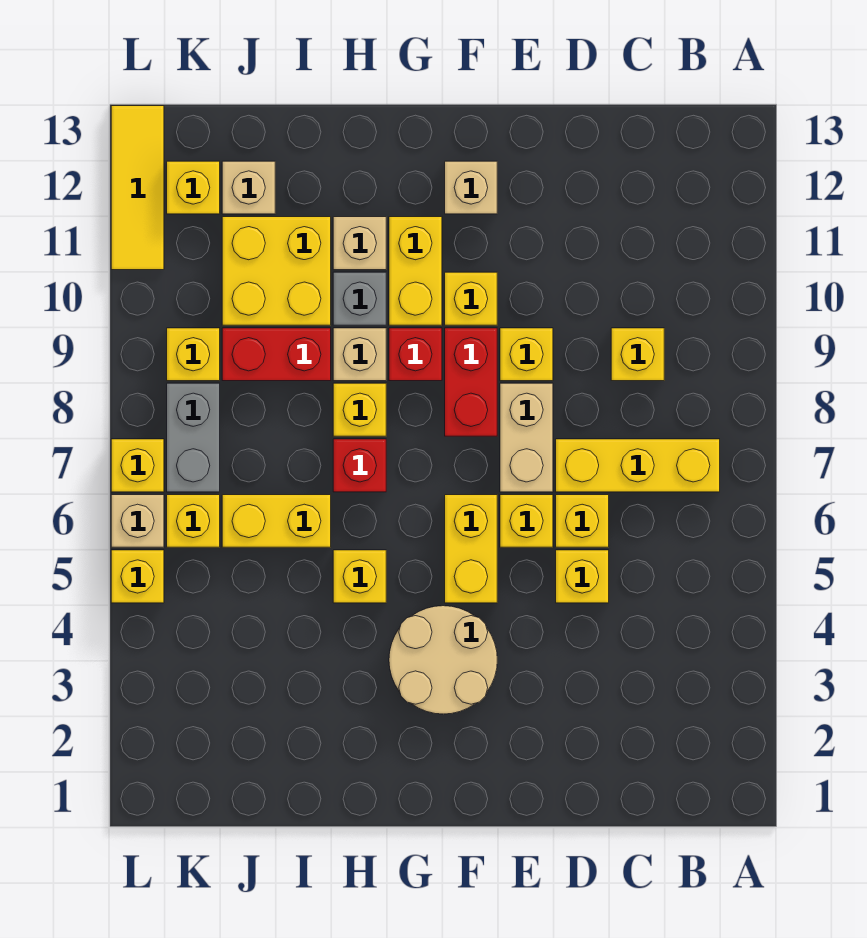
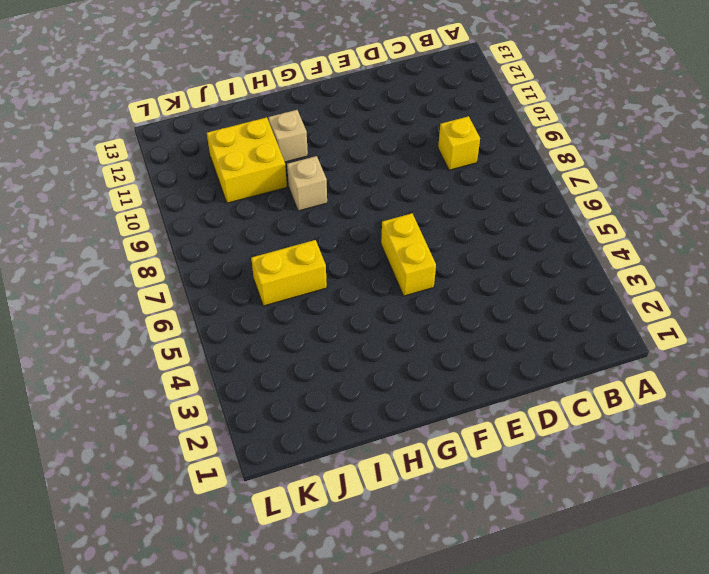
none -> yellow brick B7:D7 level 1
none -> yellow brick D5 level 1
none -> yellow brick D6 level 1
none -> yellow brick E6 level 1

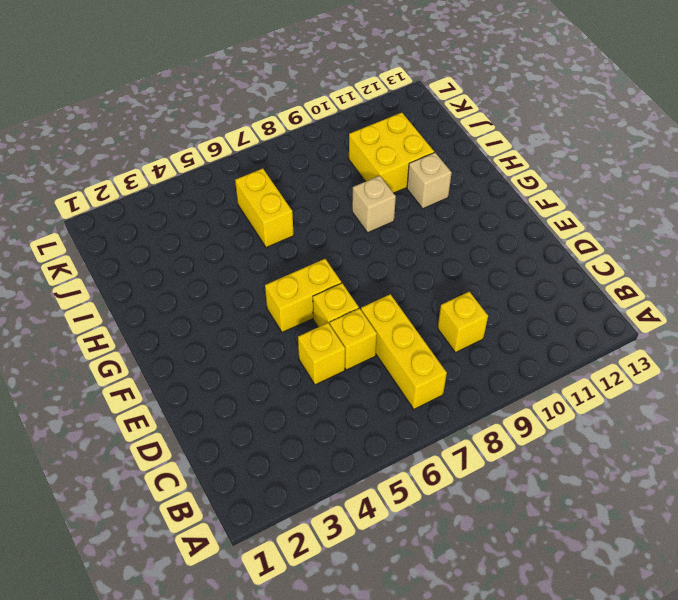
none -> tan brick E7:E8 level 1
none -> yellow brick E9 level 1
none -> tan round brick F3:G4 level 1
none -> red brick F8:F9 level 1

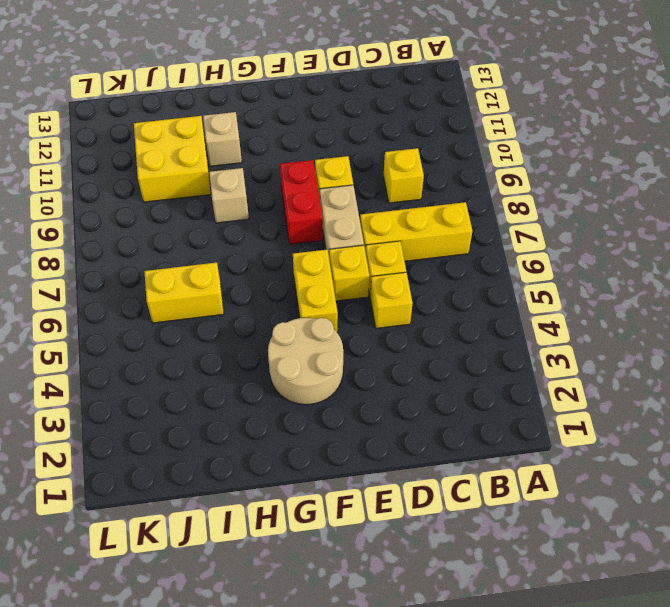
none -> yellow brick F10 level 1
none -> tan brick F12 level 1
none -> red brick G9 level 1
none -> yellow brick G10:G11 level 1

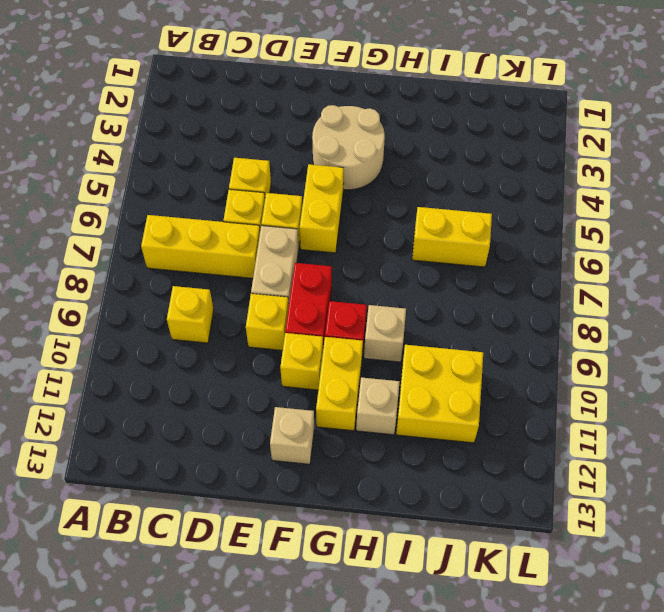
none -> yellow brick H5 level 1
none -> red brick H7 level 1
none -> yellow brick H8 level 1
none -> grey brick H10 level 1

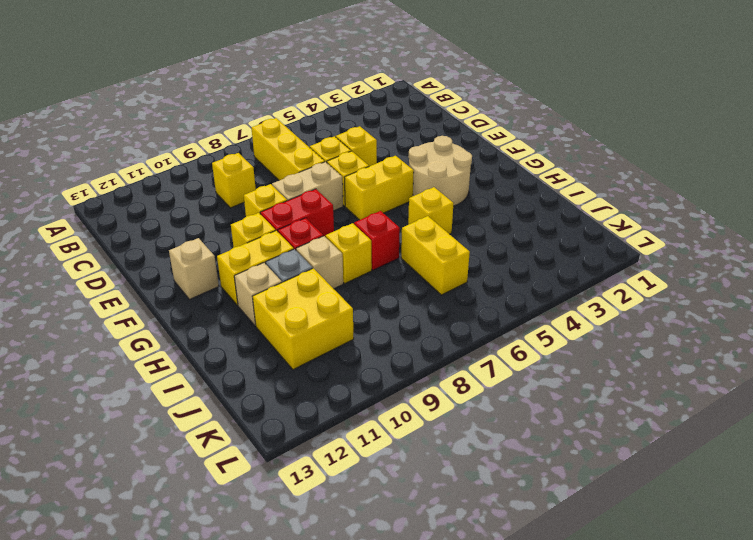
none -> red brick I9:J9 level 1
none -> tan brick J12 level 1
none -> yellow brick K6 level 1
none -> grey brick K7:K8 level 1

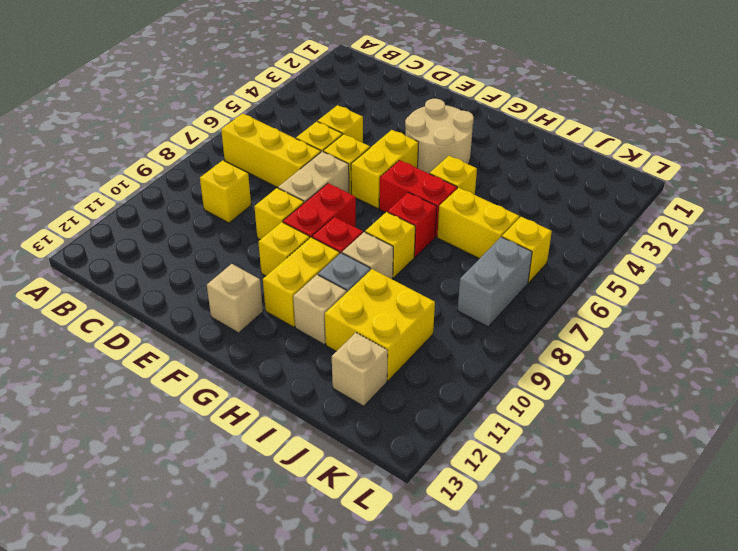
red brick G6:H6 level 1 -> red brick I9:J9 level 1
none -> yellow brick K9 level 1
none -> yellow brick K12 level 1
none -> yellow brick L5 level 1
none -> tan brick L6 level 1

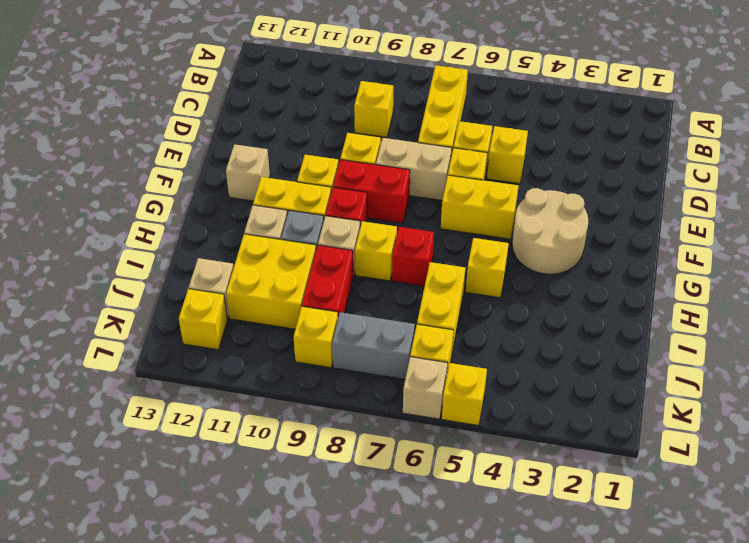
none -> yellow brick L7 level 1
none -> yellow tile L11:L13 level 1

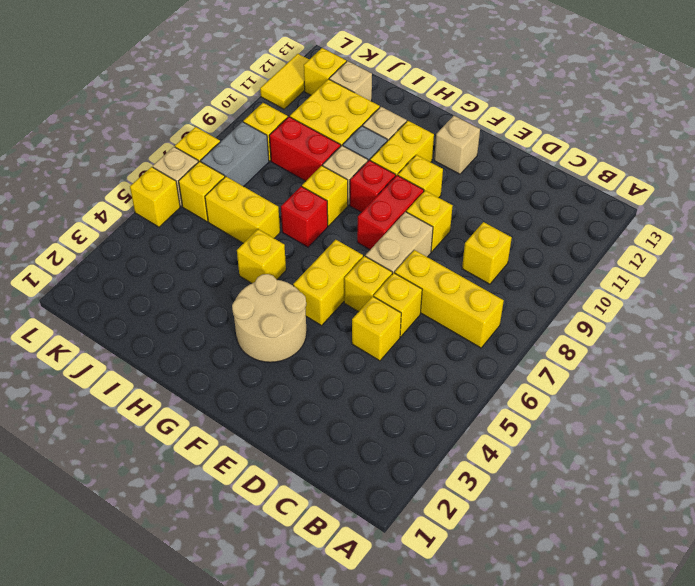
yellow tile L11:L12 level 1 -> yellow tile L11:L13 level 1

